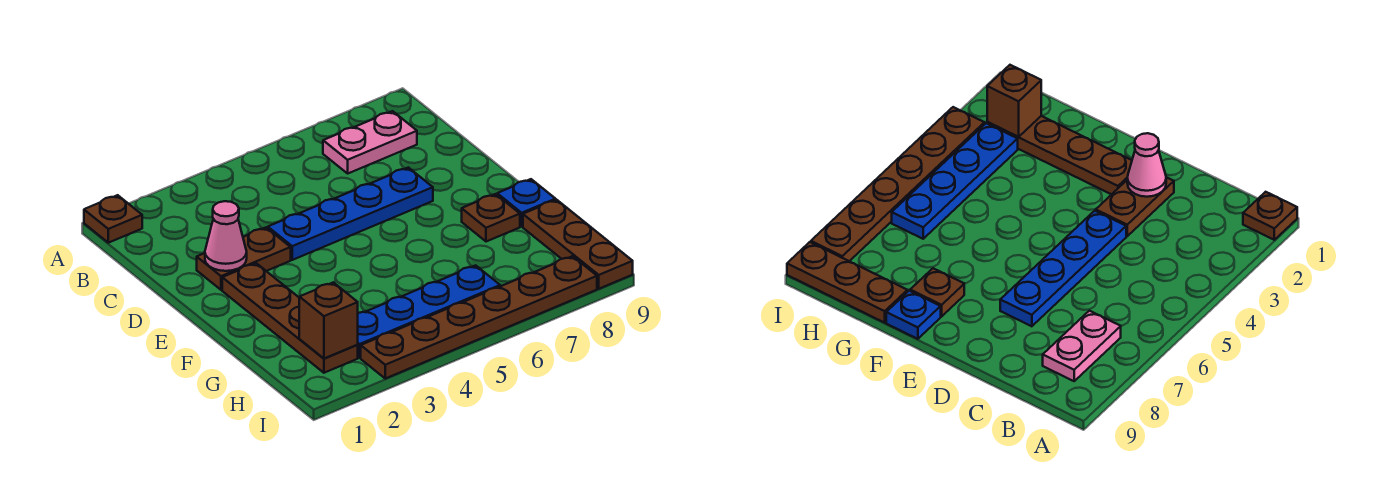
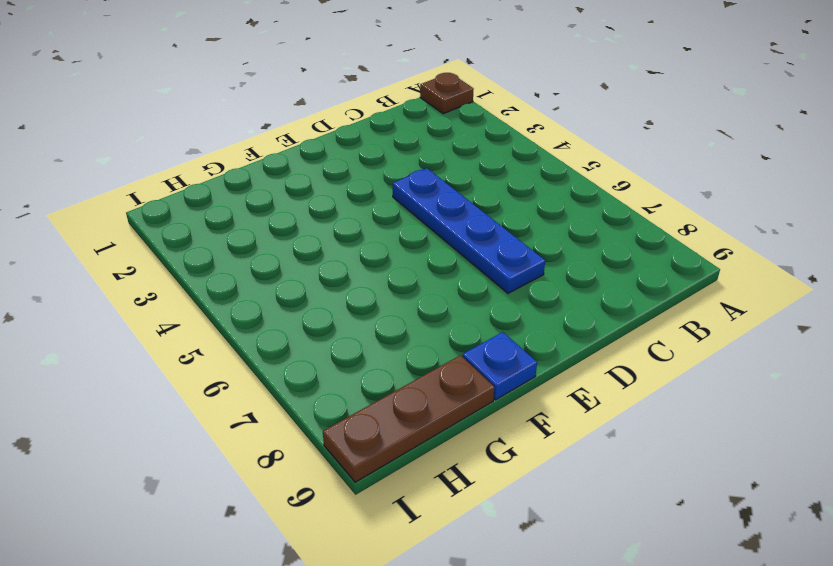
none -> pink plate B7:B8 level 1
none -> brown plate D2:D3 level 1
none -> brown plate E2:H2 level 1

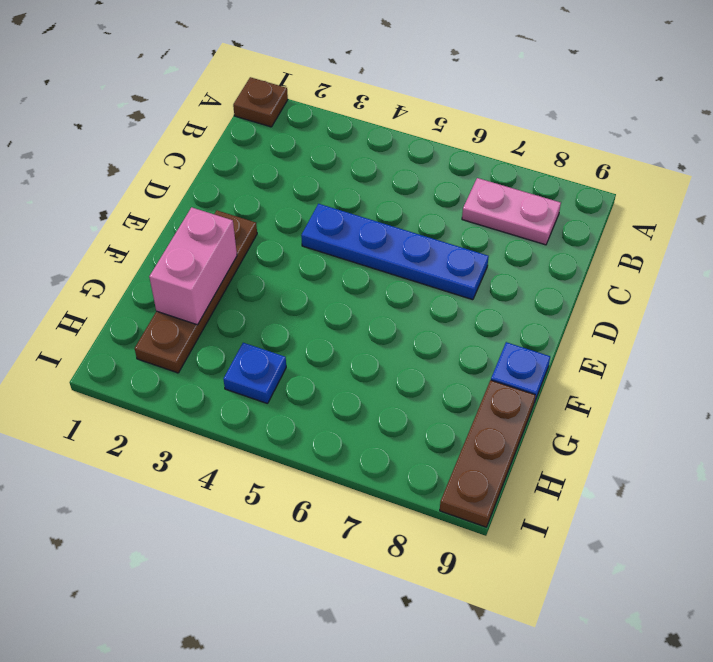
pink brick F2:G2 level 2 -> none
blue plate H4 level 1 -> blue plate H3:H6 level 1
none -> brown plate D2:D3 level 1
none -> brown plate F8 level 1
none -> brown plate I3:I8 level 1

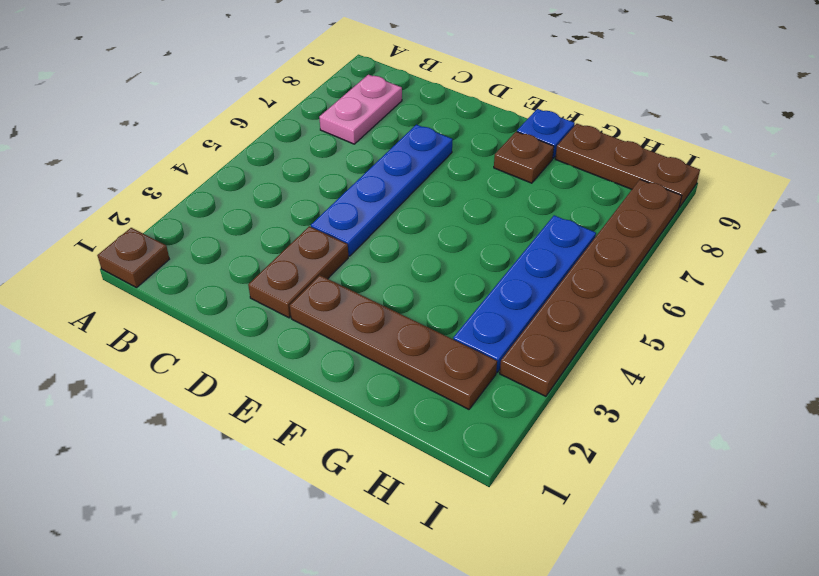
none -> pink cone D2 level 2
none -> brown brick H2 level 2

